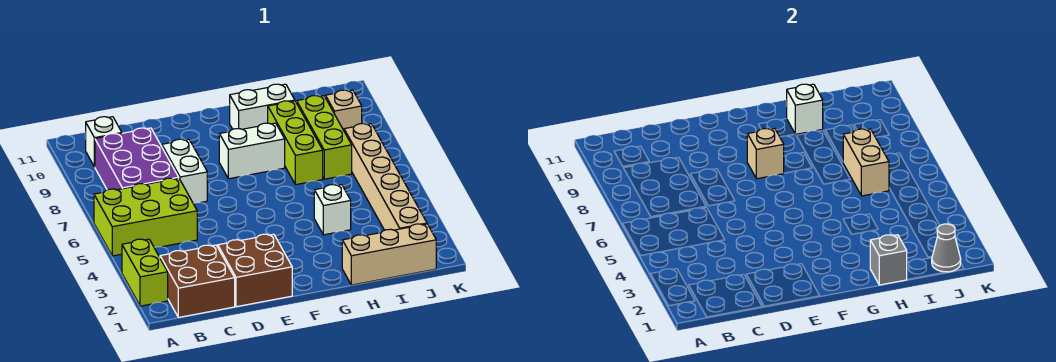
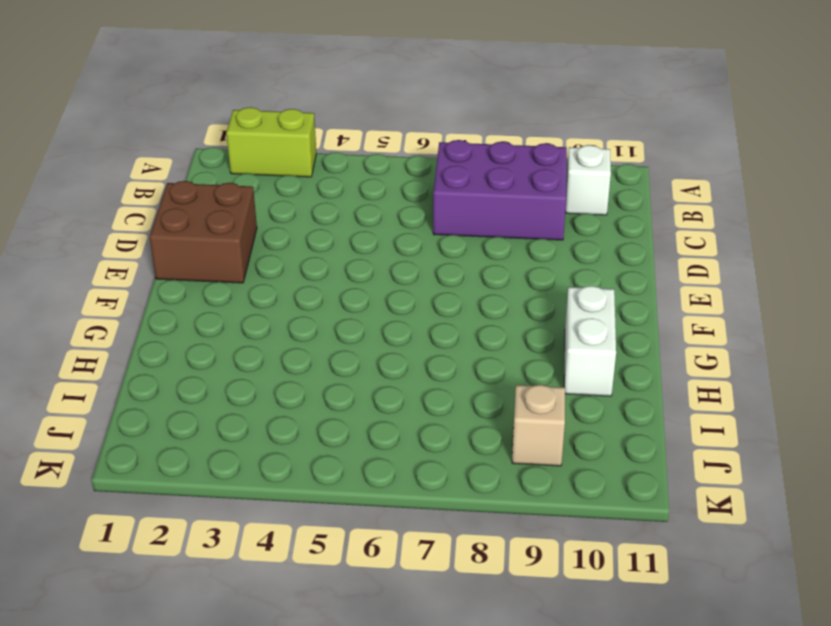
none -> lime brick A5:C6 level 1
none -> brown brick B1:C2 level 1
none -> white brick D7:D8 level 1

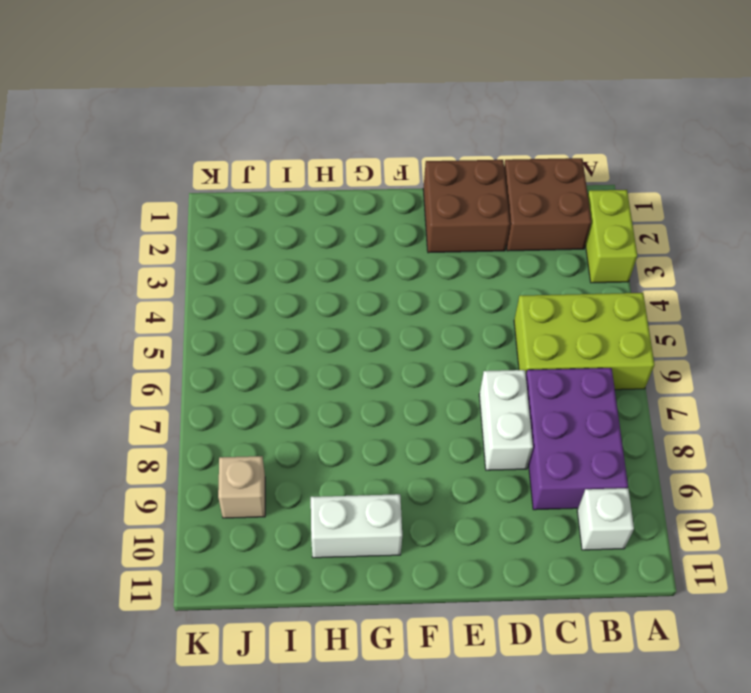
none -> white brick F8:G8 level 1
none -> tan brick H1:J1 level 1
none -> white brick H4 level 1

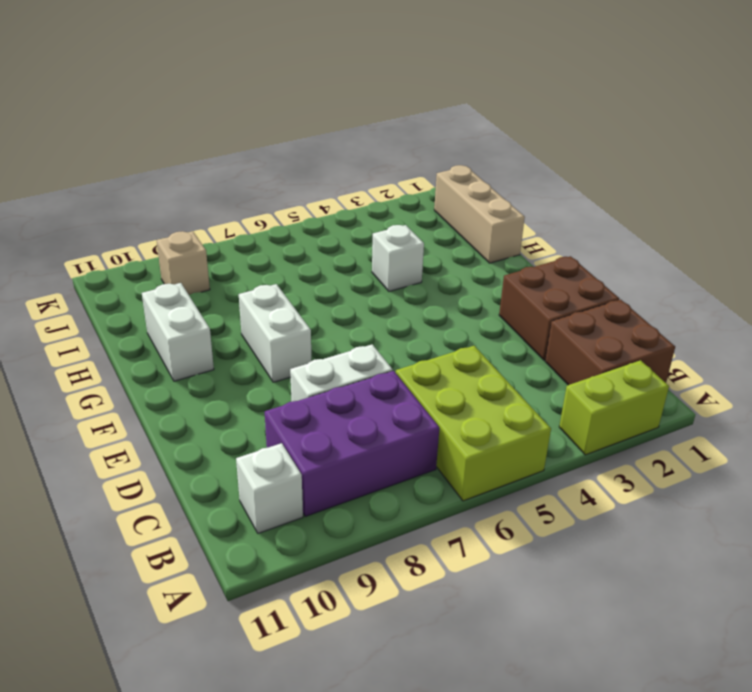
none -> lime brick H7:H9 level 1
none -> lime brick I7:I9 level 1
none -> tan brick J2:J7 level 1

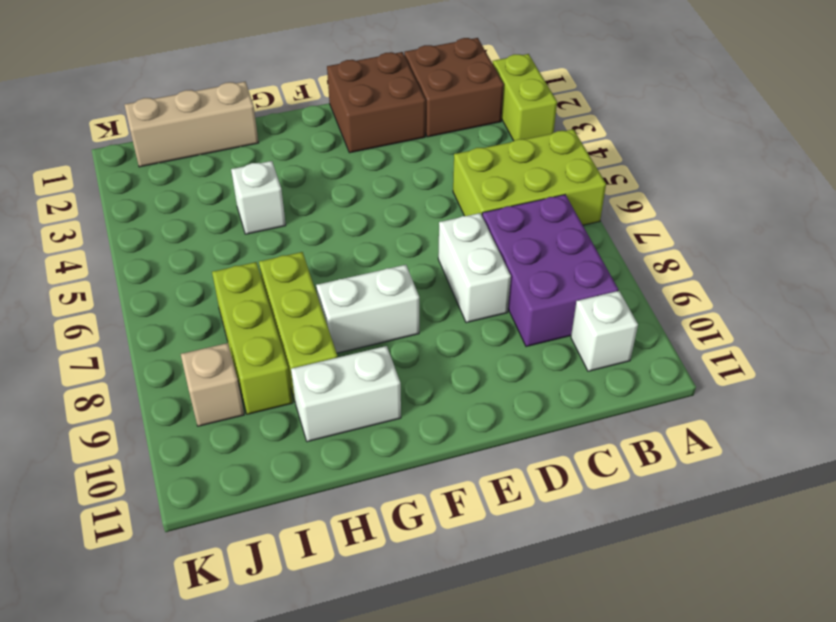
none -> tan brick J2:J7 level 1
none -> tan brick F8 level 2
none -> grey brick H1 level 2

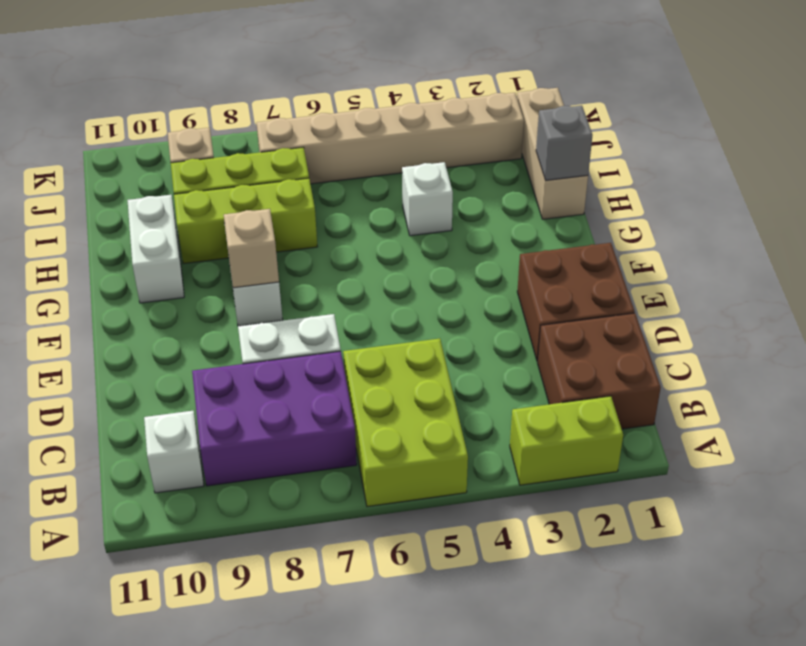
none -> white brick H10 level 2
none -> tan brick I6:I7 level 2
none -> grey cone J1 level 2

